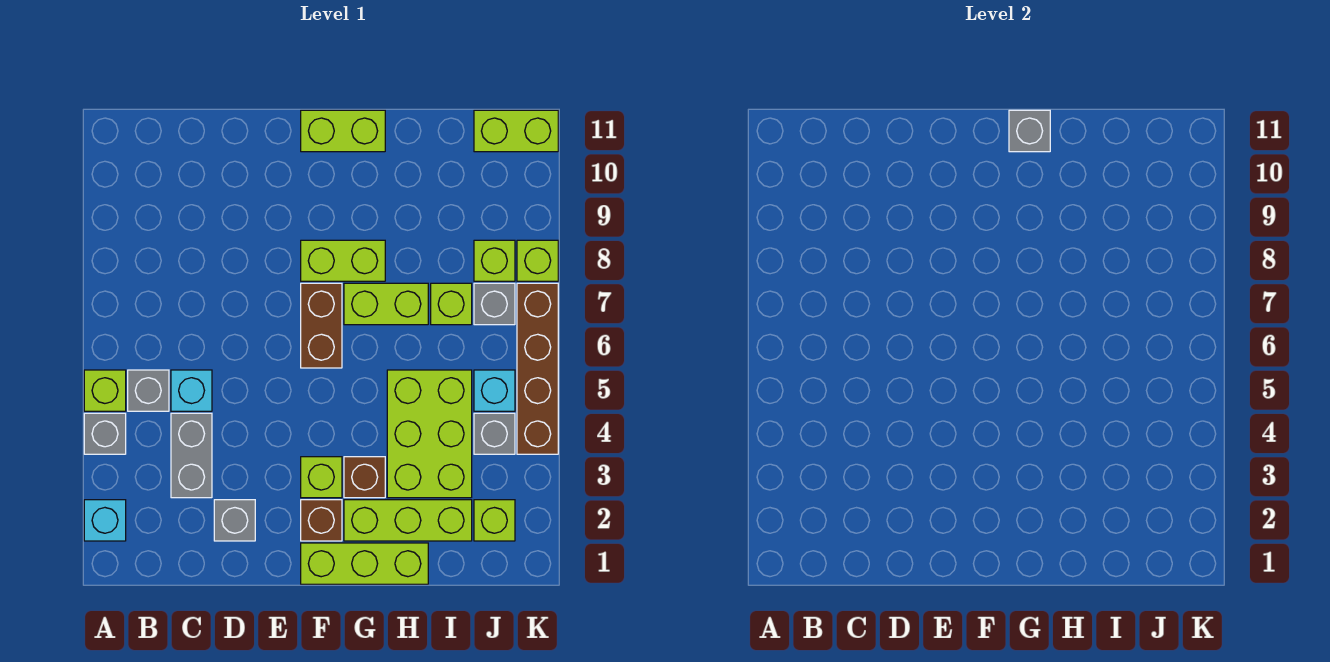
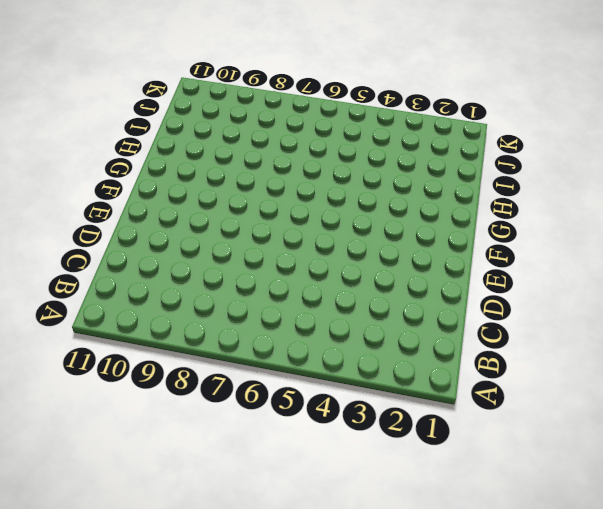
none -> cyan brick A2 level 1
none -> grey brick A4 level 1
none -> lime brick A5 level 1

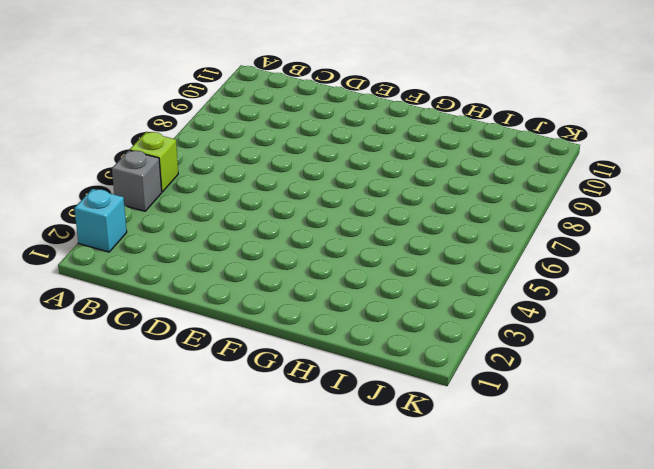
none -> grey brick B5 level 1
none -> grey brick C3:C4 level 1
none -> cyan brick C5 level 1

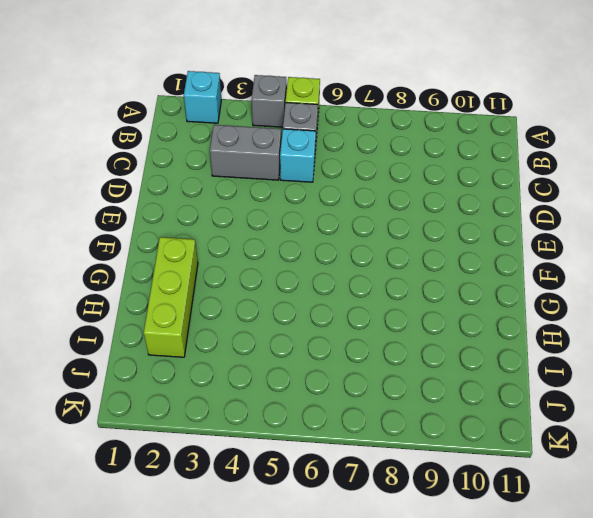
none -> grey brick D2 level 1
none -> lime brick F1:H1 level 1
none -> brown brick F2 level 1

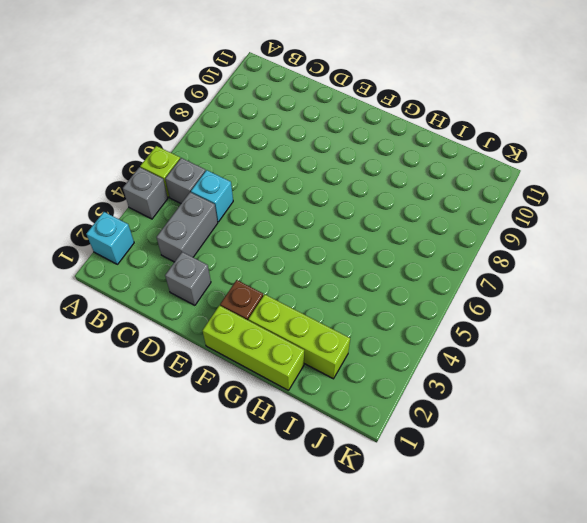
none -> lime brick F3 level 1
none -> brown brick F6:F7 level 1
none -> lime brick F8:G8 level 1

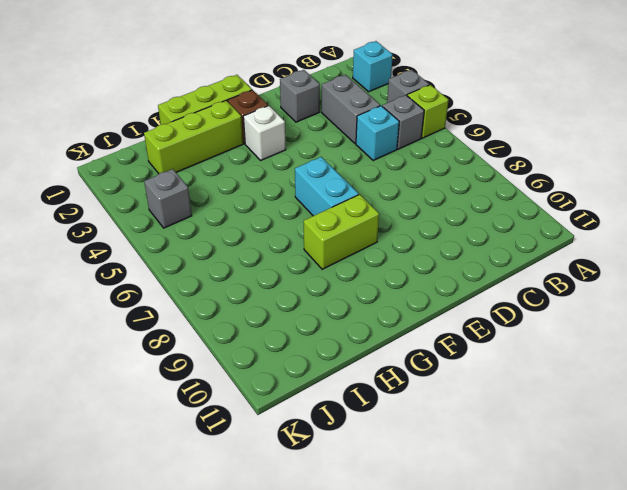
white brick F3 level 1 -> lime brick F3 level 1
cyan brick F6:F7 level 1 -> brown brick F6:F7 level 1
none -> lime brick F11:G11 level 1
none -> brown brick G3 level 1
none -> lime brick G7:H7 level 1

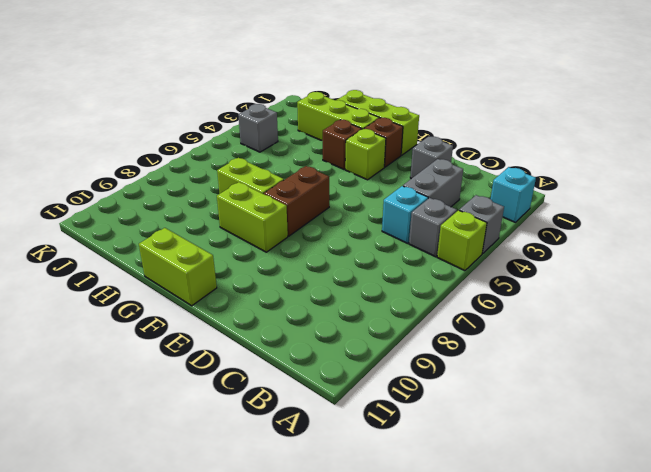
none -> lime brick H3:I5 level 1
none -> lime brick I7 level 1
none -> lime brick J2 level 1

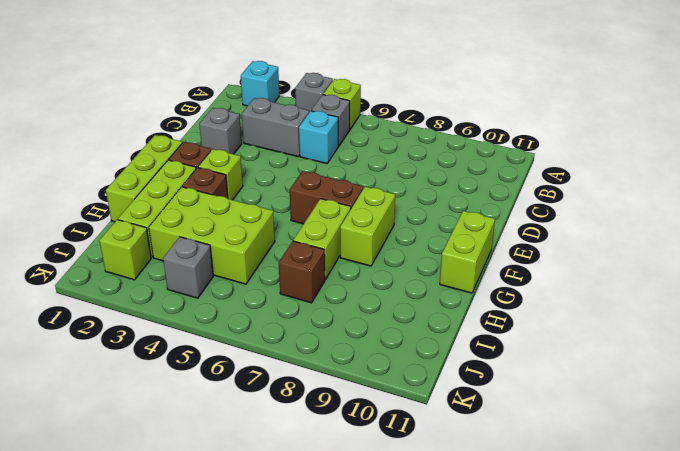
brown brick I7 level 1 -> lime brick I7 level 1
none -> cyan brick J5 level 1
none -> grey brick J7 level 1
none -> lime brick J8 level 1

